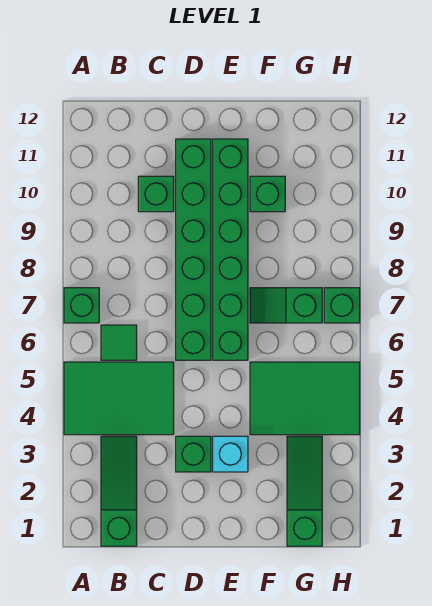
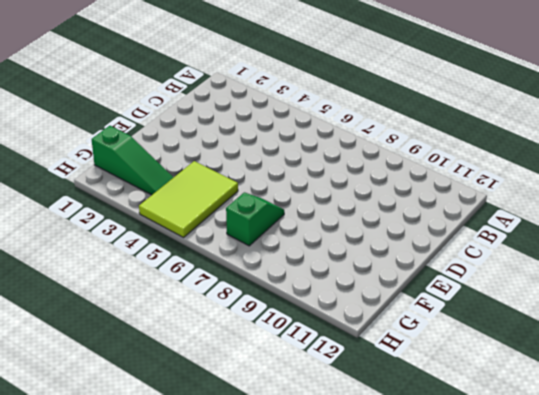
lime tile F4:H5 level 1 -> green tile F4:H5 level 1
none -> green tile A4:C5 level 1
none -> green brick A7 level 1
none -> green slope B1:B3 level 1 top 1

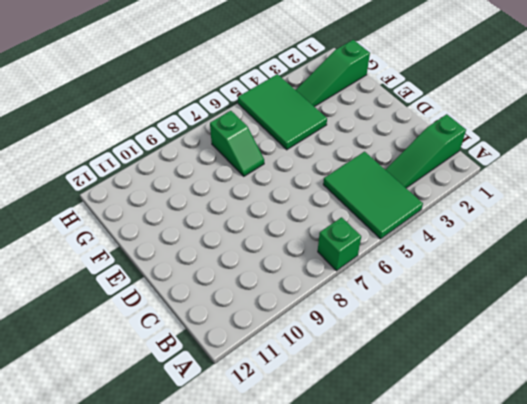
none -> green tile B6 level 1
none -> green brick C10 level 1
none -> green brick D3 level 1

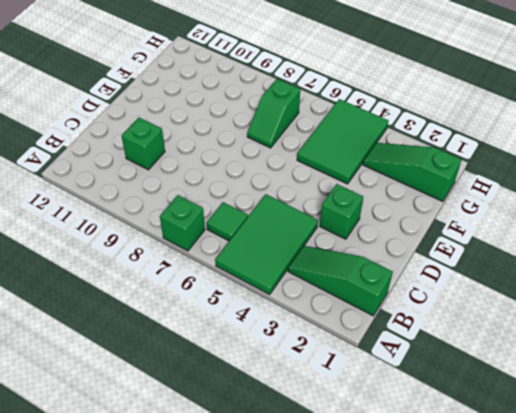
none -> green brick D6:D11 level 1
none -> cyan brick E3 level 1
none -> green brick E6:E11 level 1

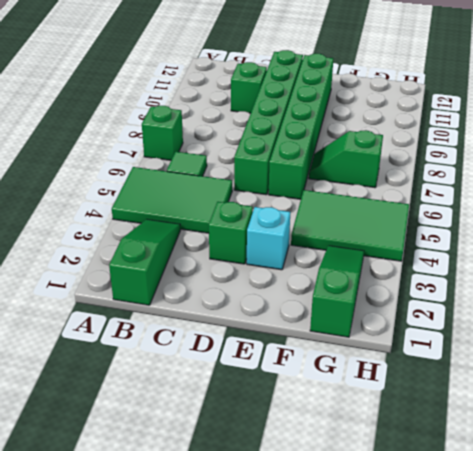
none -> green brick F10 level 1
none -> green brick H7 level 1

